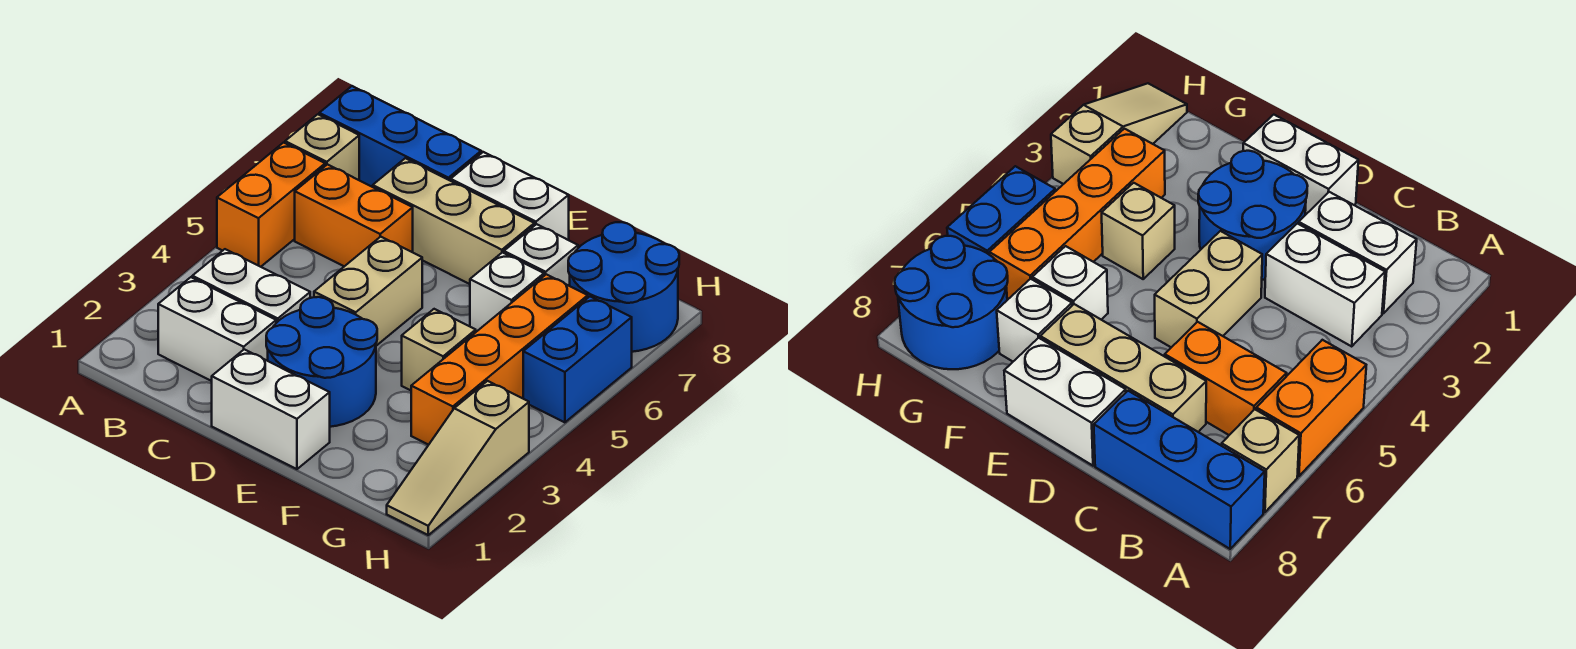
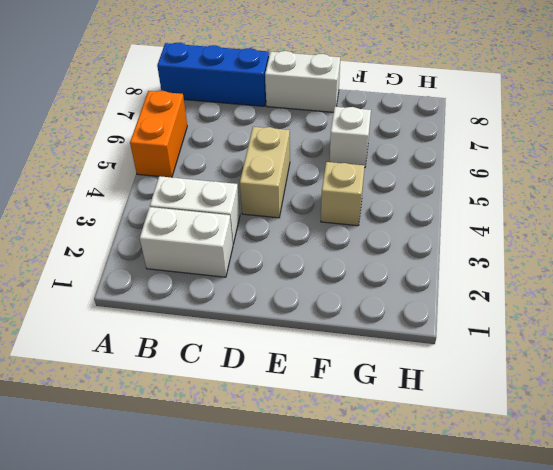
none -> tan brick A7 level 1
none -> orange brick B6:C6 level 1
none -> tan brick C7:E7 level 1

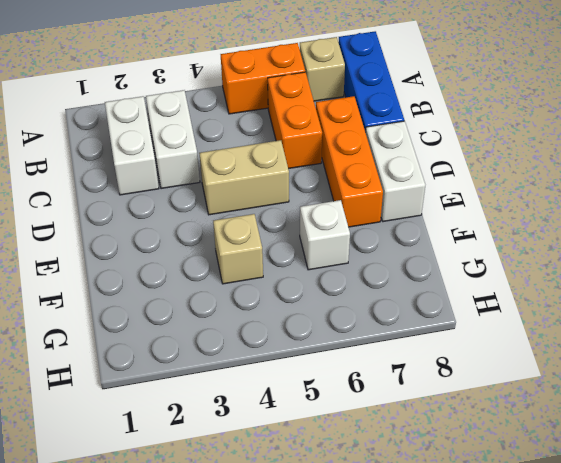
orange brick C7:E7 level 1 -> tan brick C7:E7 level 1
none -> white brick D1:E1 level 1
none -> blue round brick D2:E3 level 1
none -> white brick F7 level 1

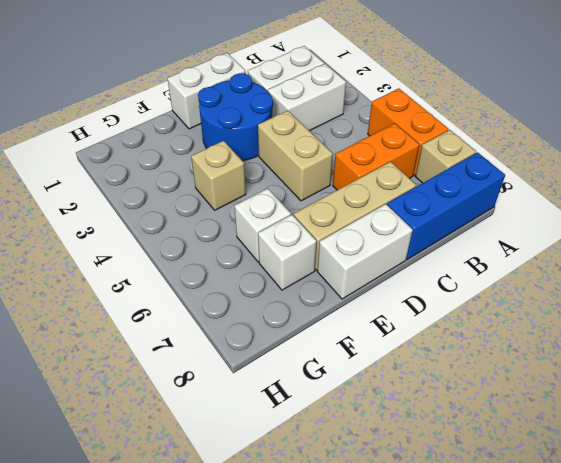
none -> orange brick G3:G6 level 1
none -> blue round brick G7:H8 level 1
none -> tan slope H1:H3 level 1 top 3

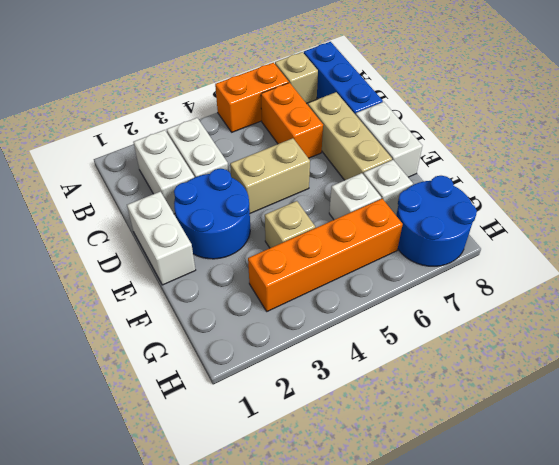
none -> tan slope H1:H3 level 1 top 3
none -> blue brick H5:H6 level 1

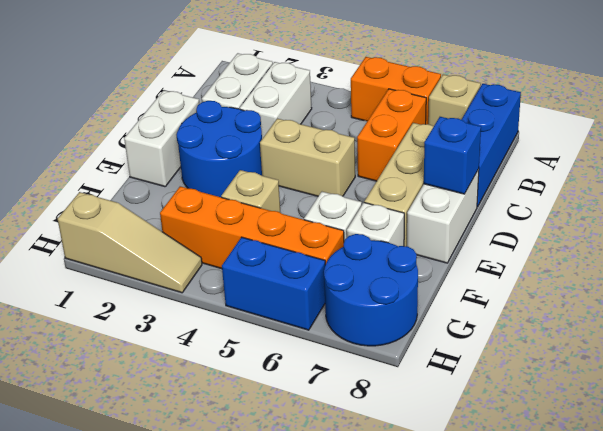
blue brick D8 level 2 -> none
tan slope H1:H3 level 1 top 1 -> tan slope H1:H3 level 1 top 3

